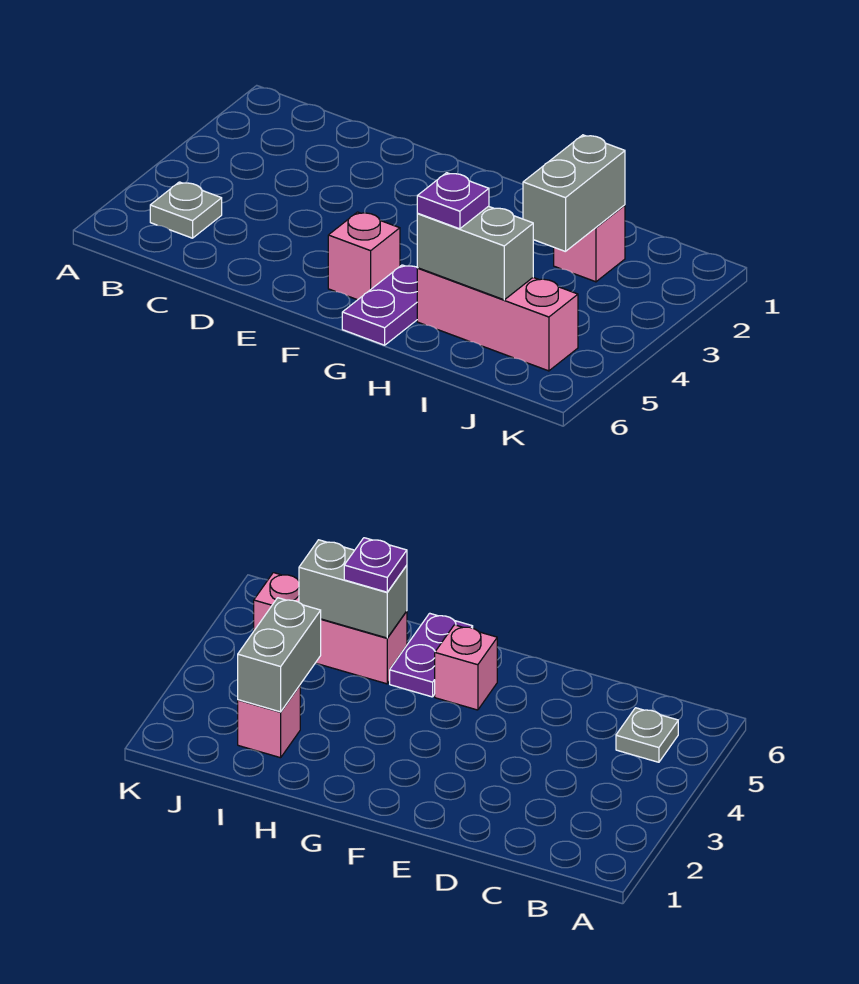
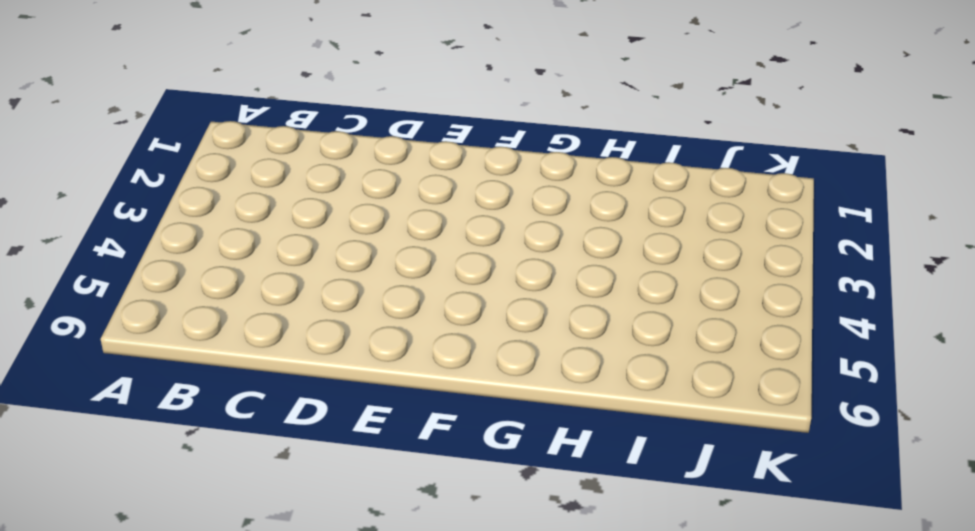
none -> grey plate B5 level 1
none -> pink brick F5 level 1

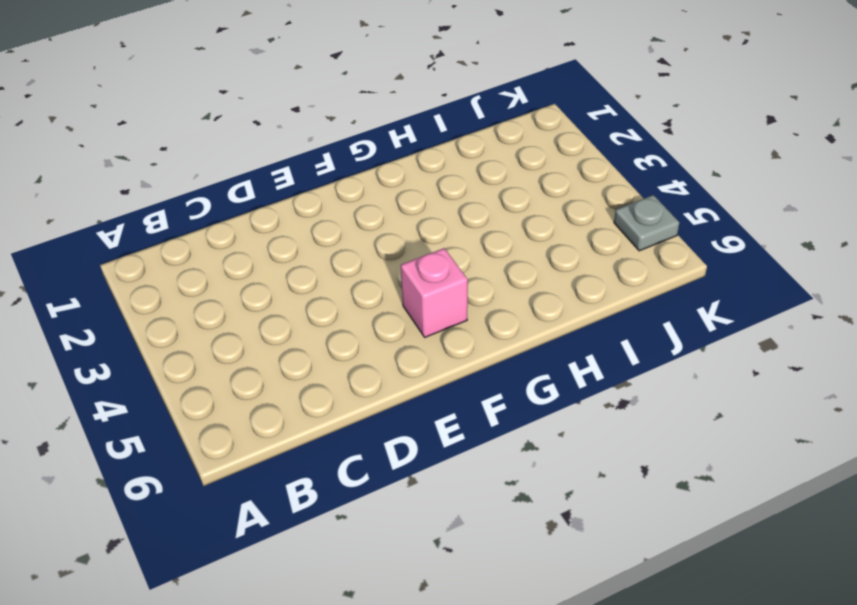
grey plate K5 level 1 -> grey plate B5 level 1
none -> purple plate G5:G6 level 1
none -> pink brick H5:J5 level 1

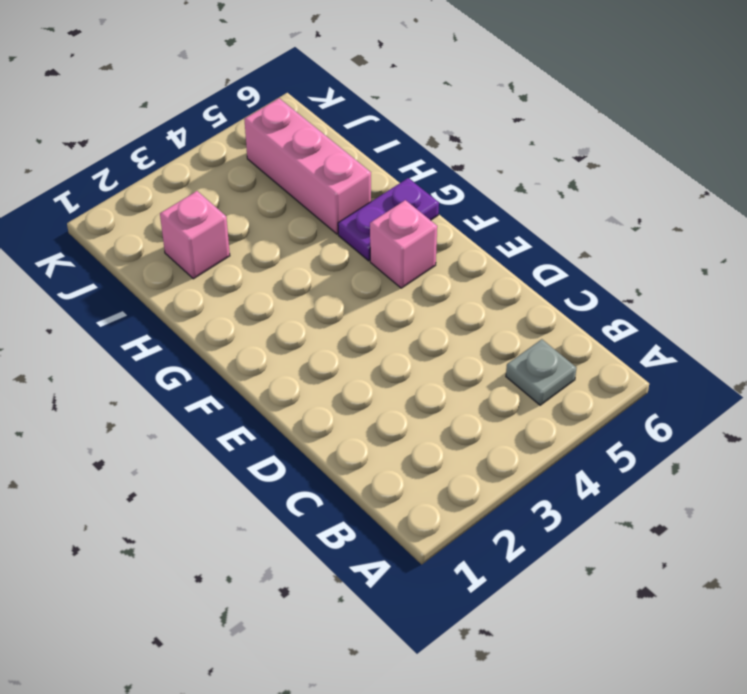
none -> grey brick H5:I5 level 2
none -> grey brick I2:I3 level 2

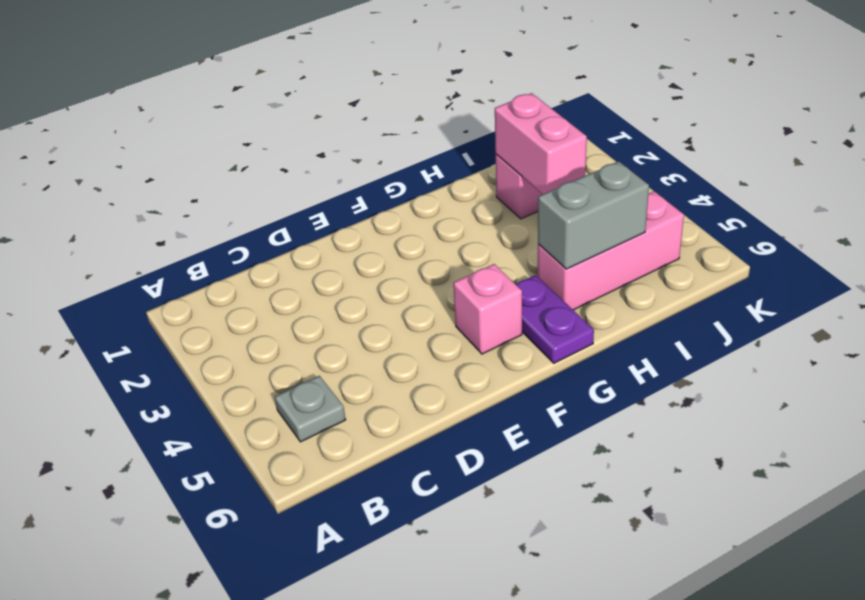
pink brick I2:I3 level 2 -> grey brick I2:I3 level 2
none -> purple plate H5 level 3

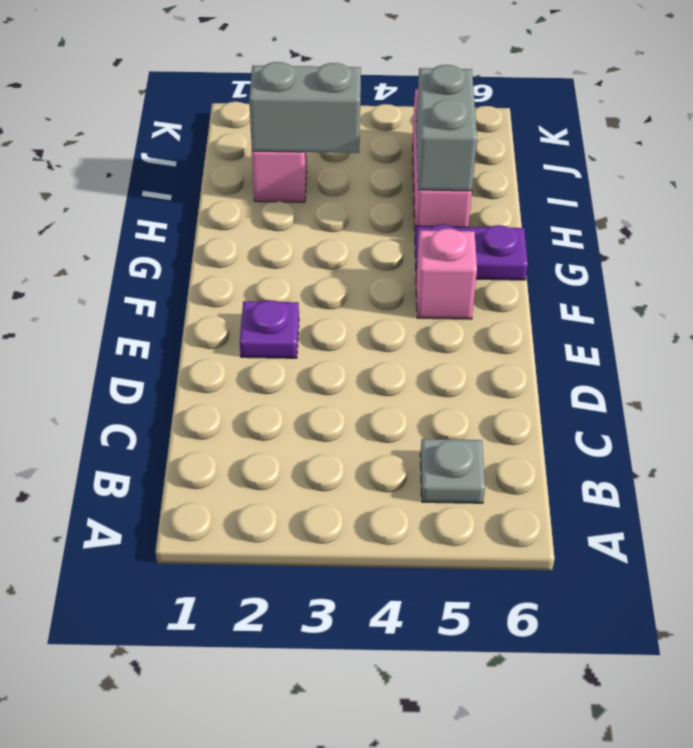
purple plate E2 level 1 -> purple plate H5 level 3

